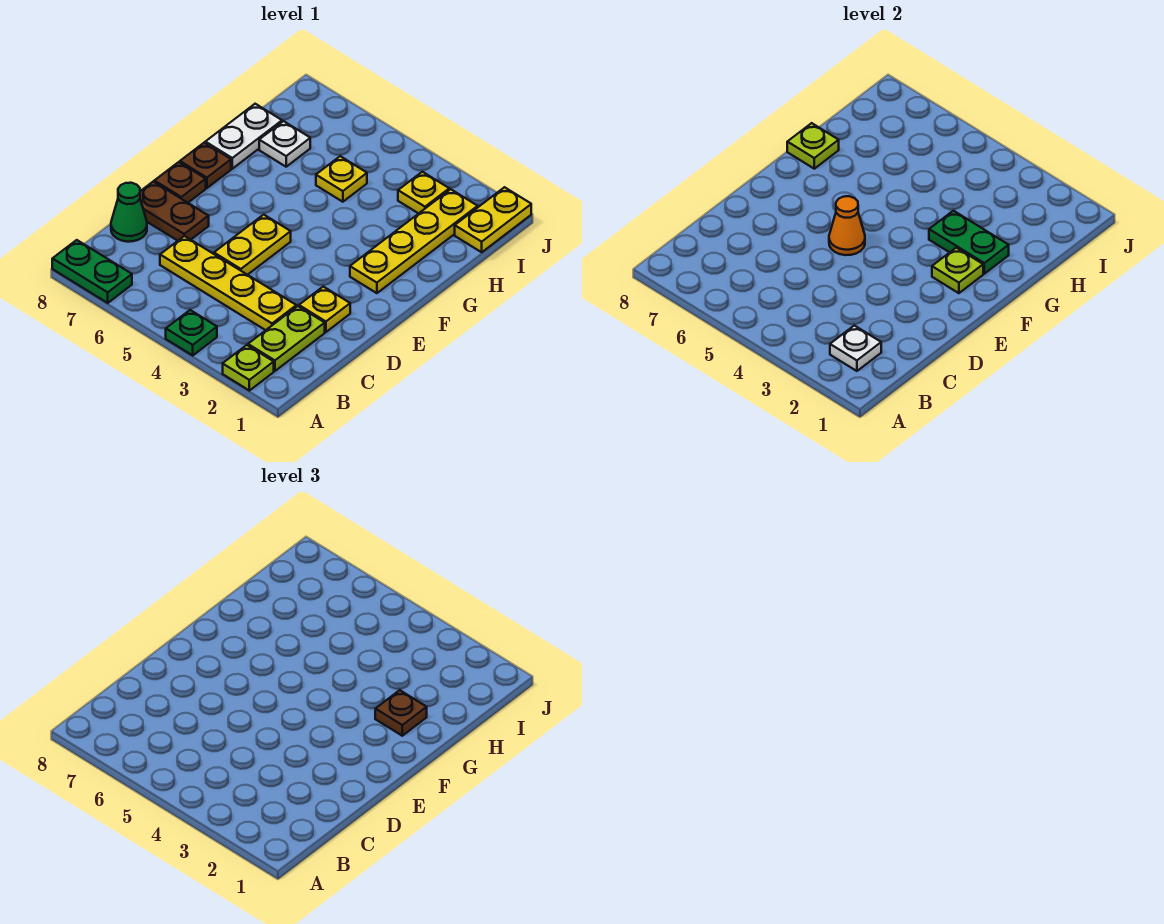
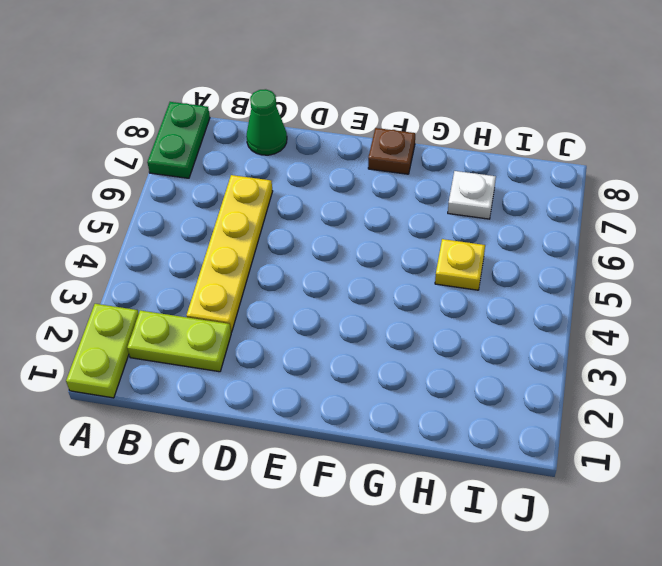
lime plate A1:A2 level 1 -> lime plate A2 level 1
none -> green plate A4 level 1
none -> yellow plate D2 level 1
none -> yellow plate D5:E5 level 1

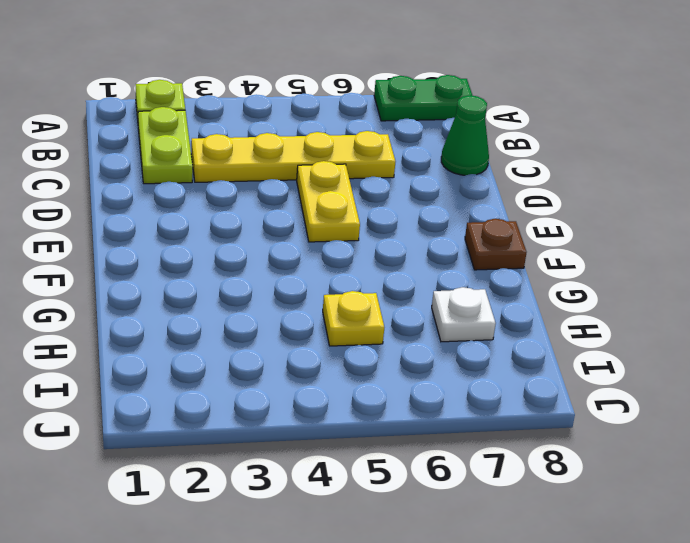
none -> green plate A4 level 1
none -> yellow plate D2 level 1
none -> brown plate D7:D8 level 1

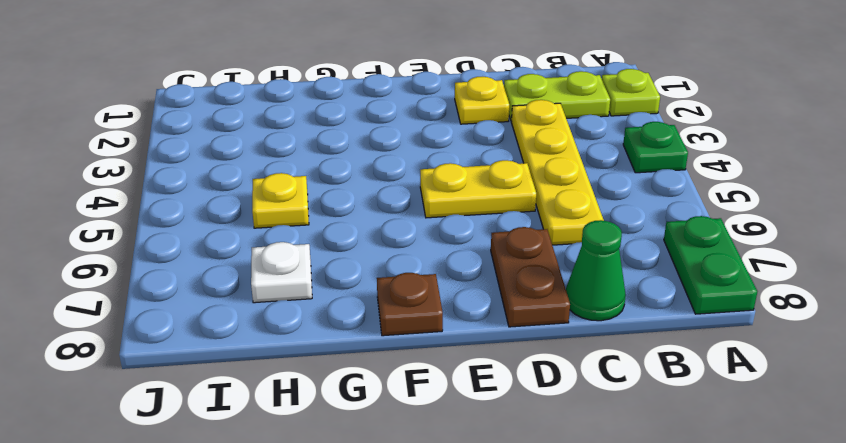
none -> brown plate E8 level 1
none -> yellow plate F2:I2 level 1
none -> white plate G8:H8 level 1

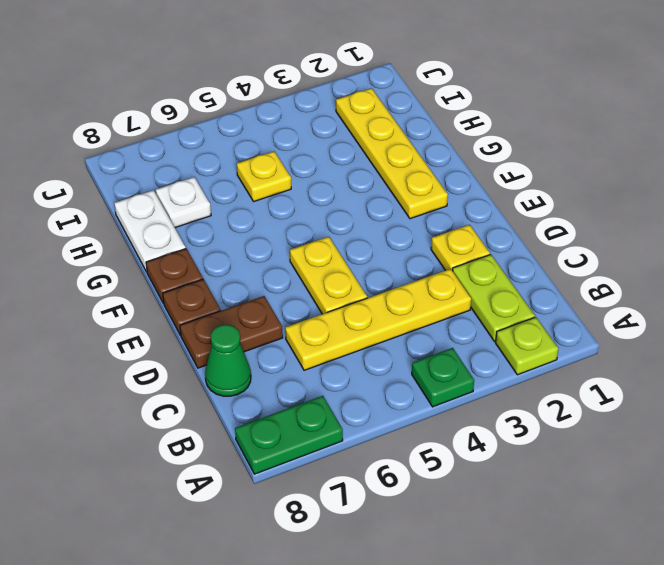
none -> yellow plate I1:J1 level 1
none -> yellow plate I3 level 1
none -> white plate B2 level 2

